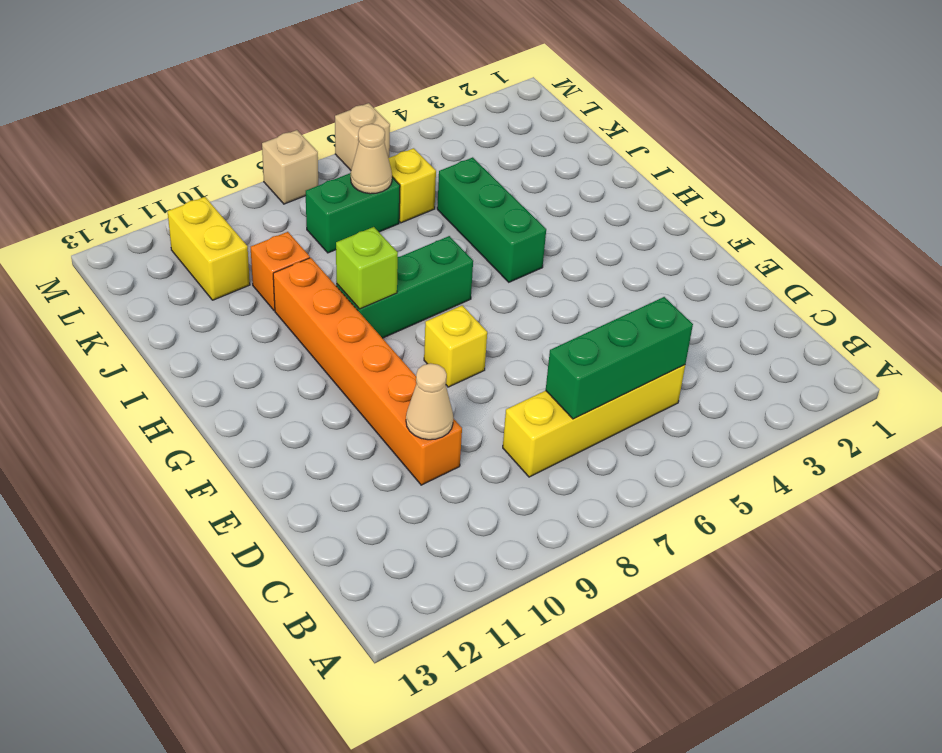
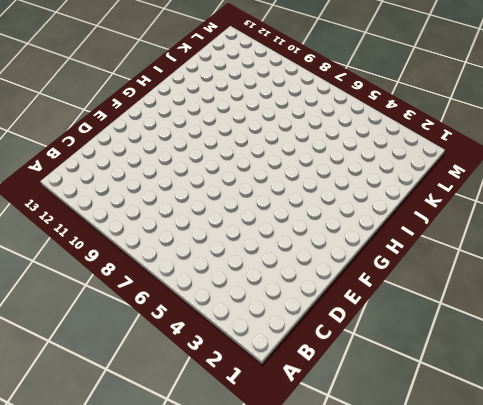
none -> yellow brick C5:C8 level 1
none -> orange brick D10:I10 level 1
none -> yellow brick F8 level 1

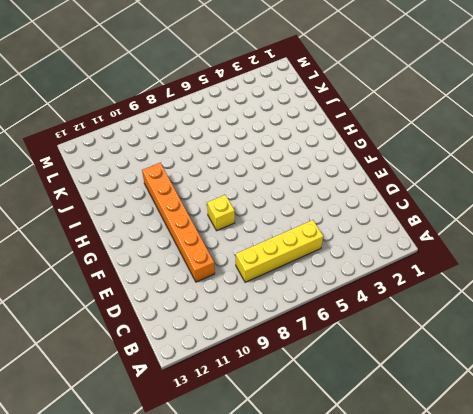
none -> green brick H5:J5 level 1
none -> green brick H7:H9 level 1
none -> orange brick J10 level 1

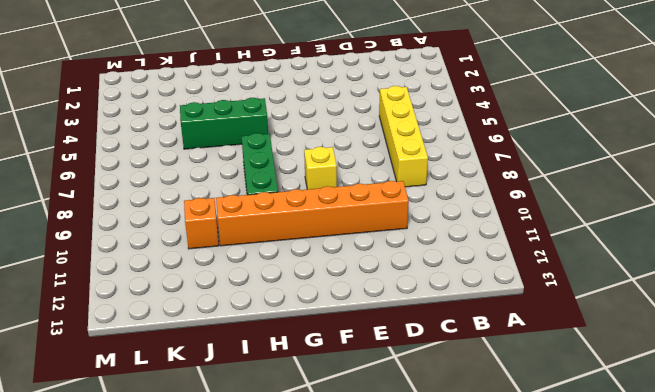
none -> yellow brick K6 level 1
none -> green brick K7:K8 level 1
none -> yellow brick K11:L11 level 1

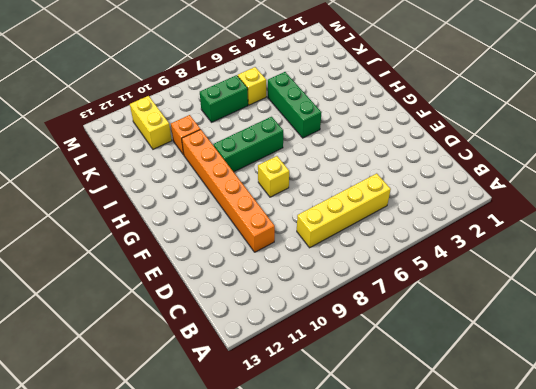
none -> tan brick M6 level 1
none -> tan brick M8 level 1
none -> green brick C5:C7 level 2

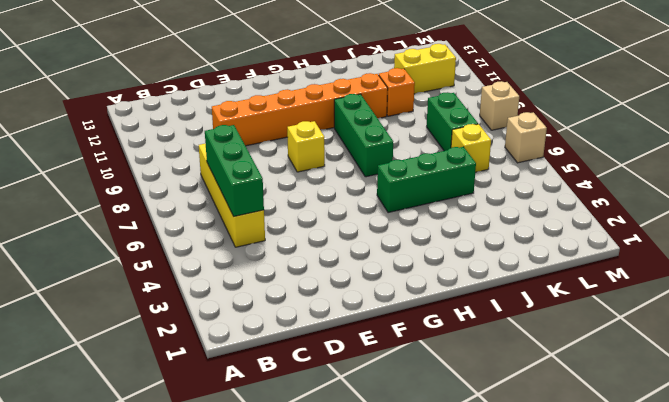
none -> tan cone D10 level 2
none -> lime brick H9 level 2
none -> tan cone K7 level 2

